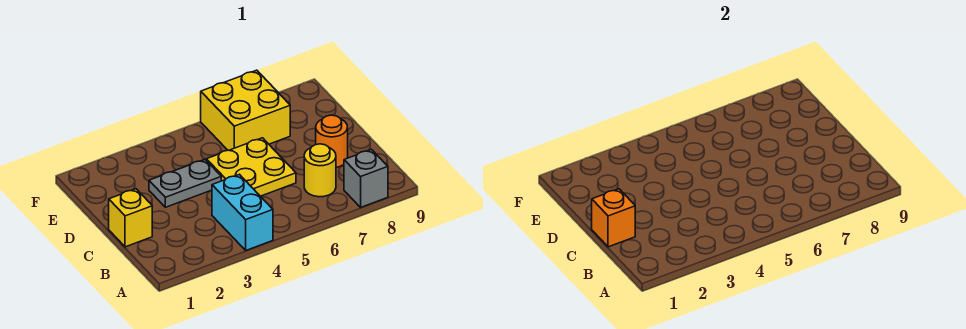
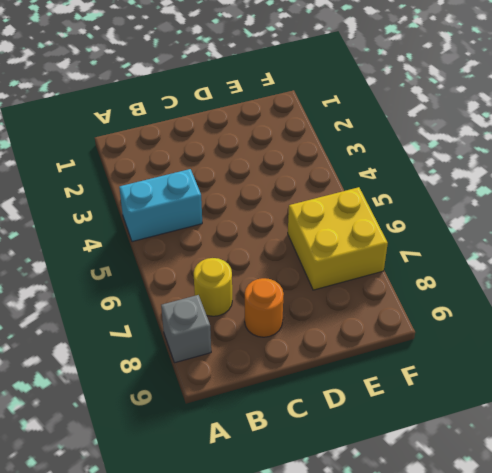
none -> yellow brick C1 level 1
none -> yellow plate C5:D6 level 1

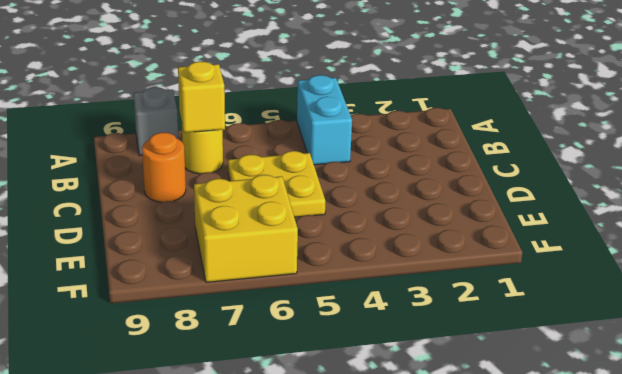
yellow brick B7 level 2 -> yellow brick C1 level 1
none -> grey plate D3:D4 level 1
none -> orange brick C1 level 2

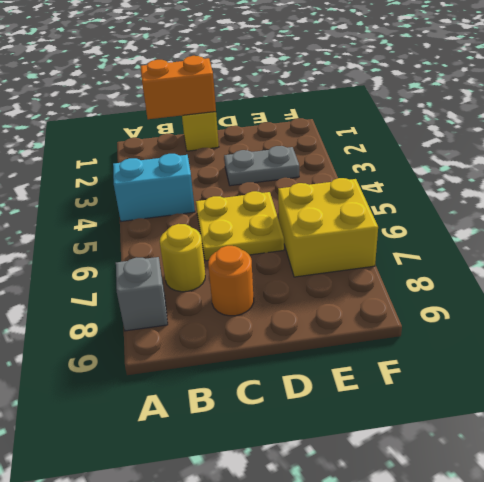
orange brick B1:C1 level 2 -> orange brick C1 level 2
grey plate D3:E3 level 1 -> grey plate D3:D4 level 1

